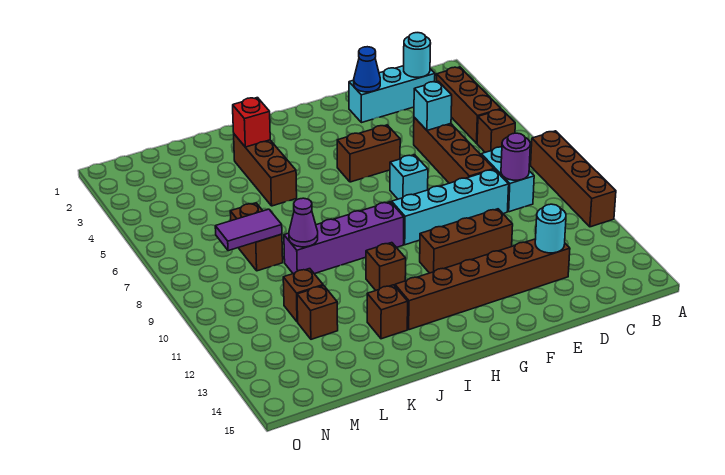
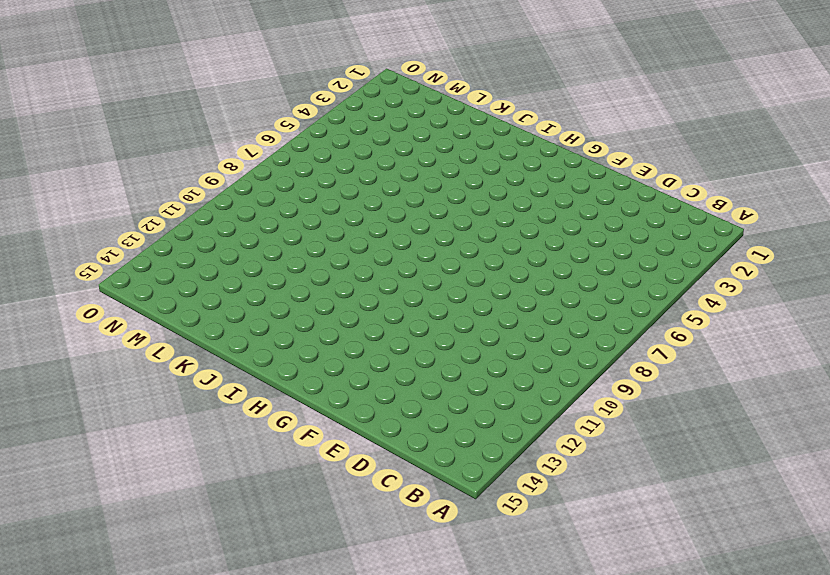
none -> brown brick A8:A11 level 1
none -> brown brick B3:B5 level 1
none -> brown brick B6 level 1

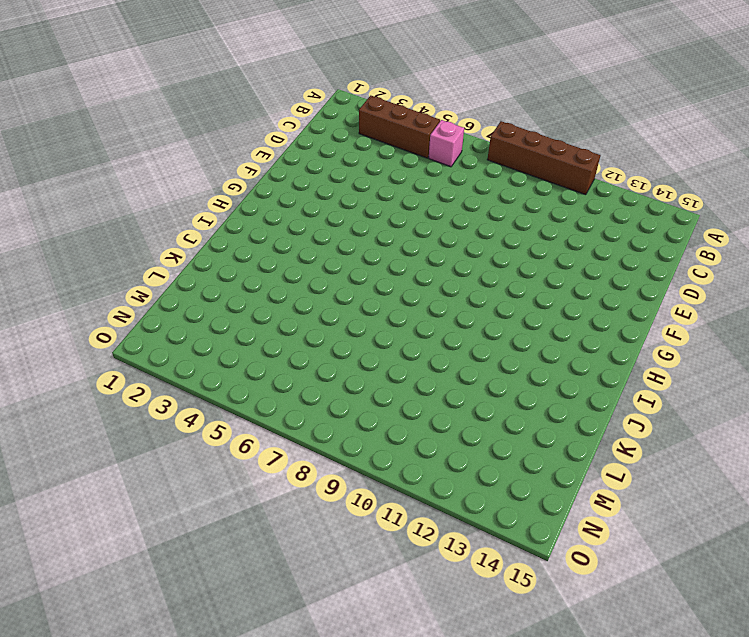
pink brick B6 level 1 -> brown brick B6 level 1
none -> cyan brick C2:E2 level 1
none -> cyan brick C8:C9 level 1
none -> brown brick D5:D8 level 1

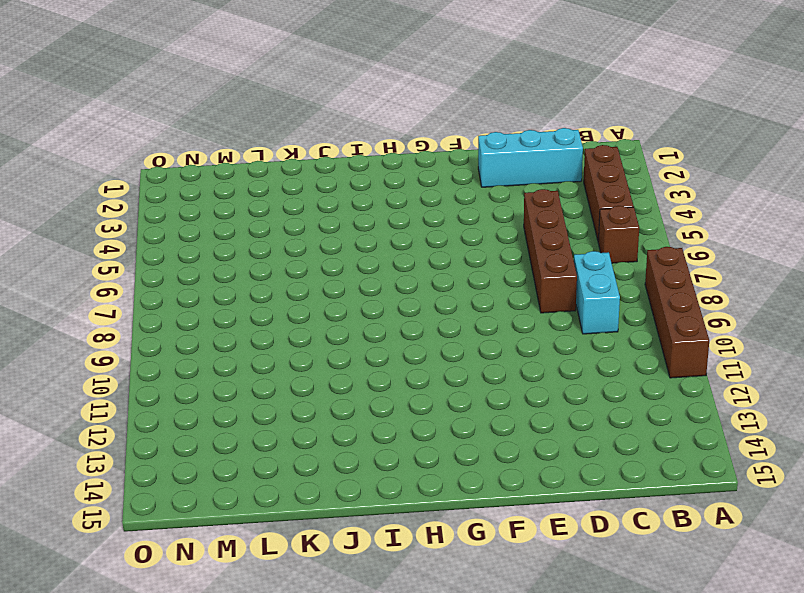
none -> cyan brick D9:G9 level 1
none -> brown brick D13:I13 level 1
none -> brown brick E11:G11 level 1

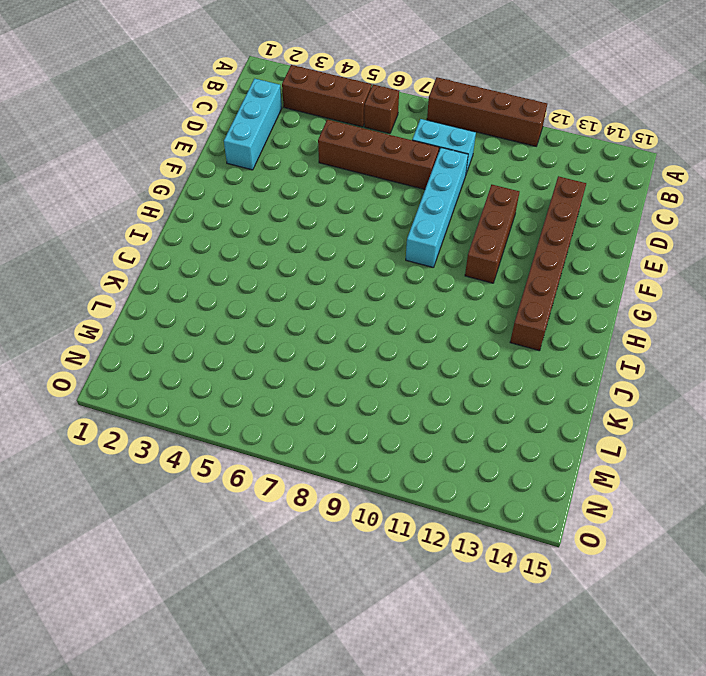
none -> brown brick F5:G5 level 1
none -> cyan brick F7 level 1
none -> purple brick H9:K9 level 1

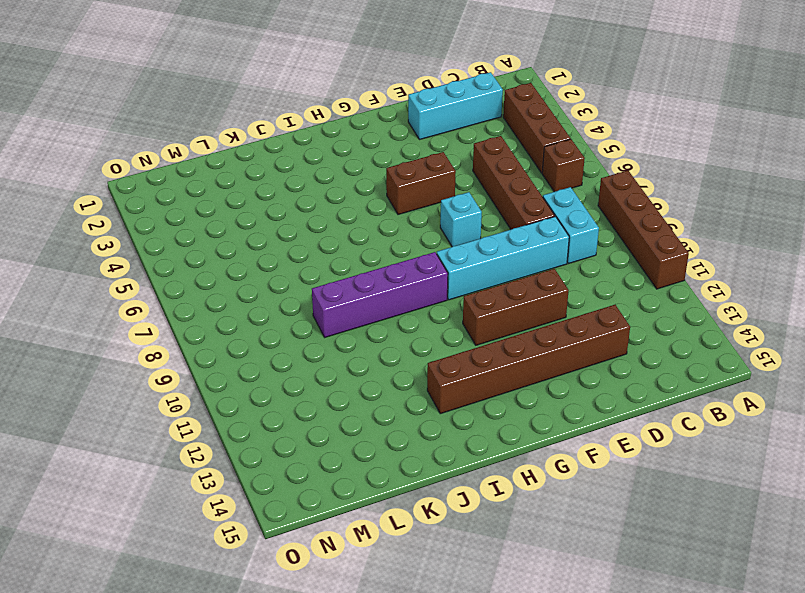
none -> brown brick I11 level 1
none -> brown brick J3:J5 level 1
none -> brown brick J13 level 1

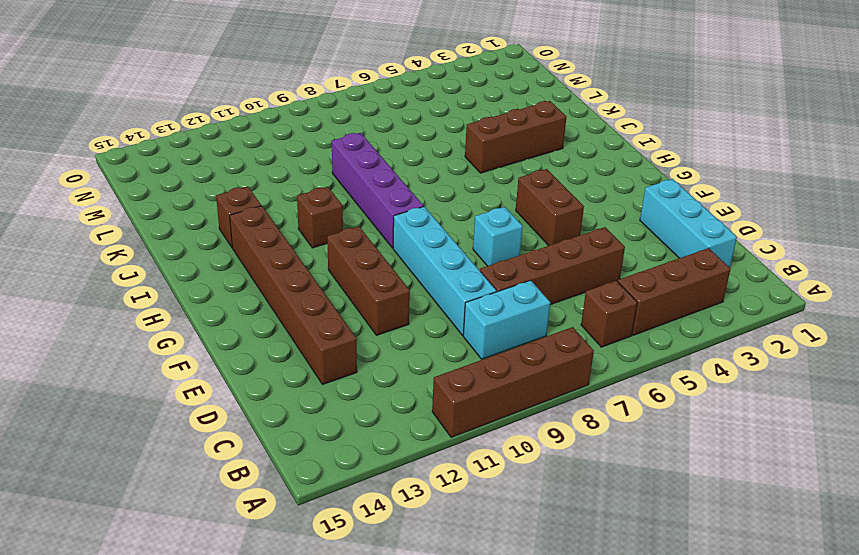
none -> brown brick L7:L8 level 1
none -> brown brick L11 level 1
none -> brown brick L12 level 1

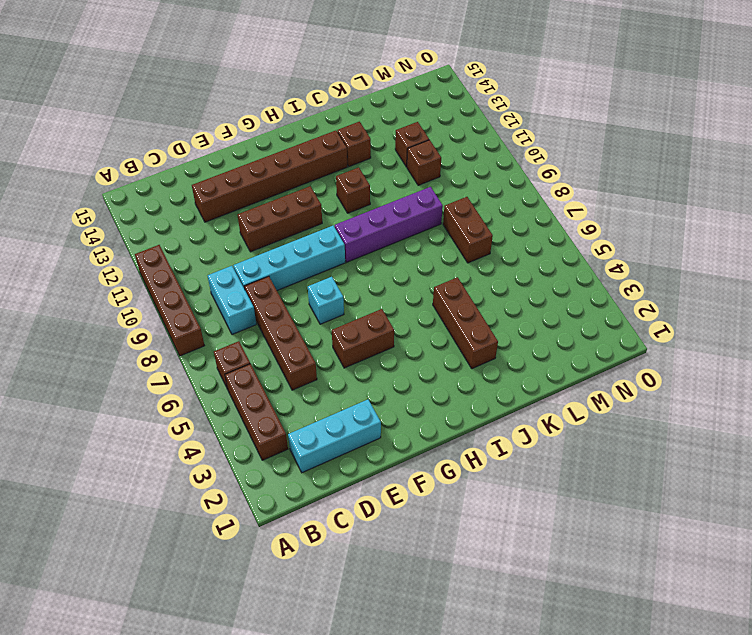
none -> cyan round brick C2 level 2
none -> purple round brick C9 level 2
none -> cyan brick D5 level 2

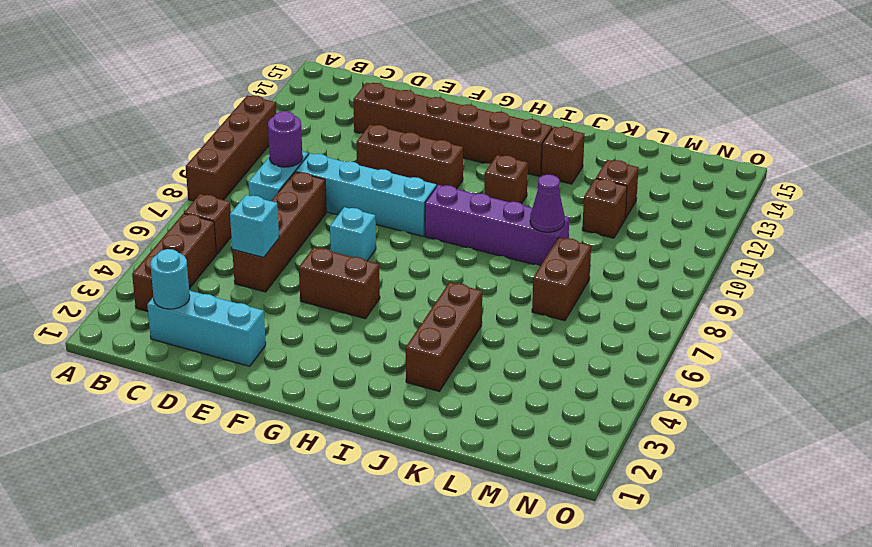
none -> cyan round brick D13 level 2
none -> blue cone E2 level 2
none -> red brick J3 level 2

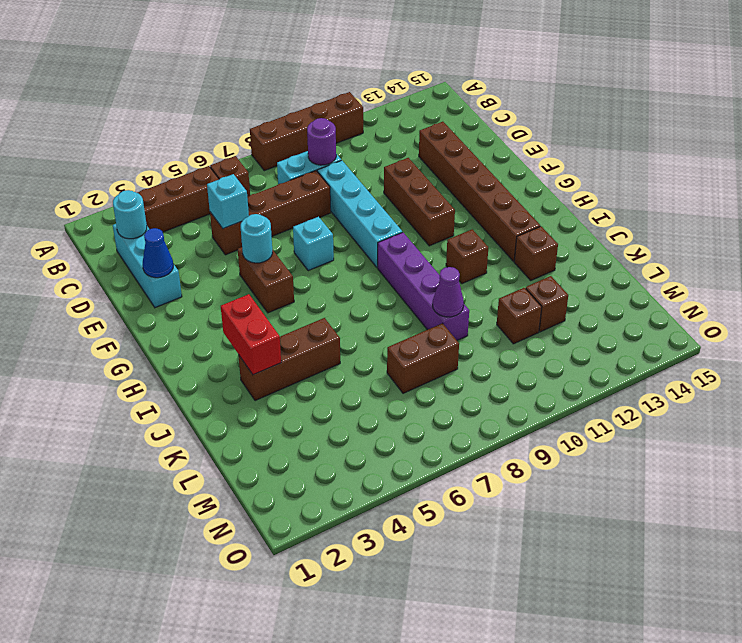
cyan round brick F5 level 2 -> cyan round brick D13 level 2
red brick I3:J3 level 2 -> red brick J3 level 2
none -> purple tile L8:M8 level 2

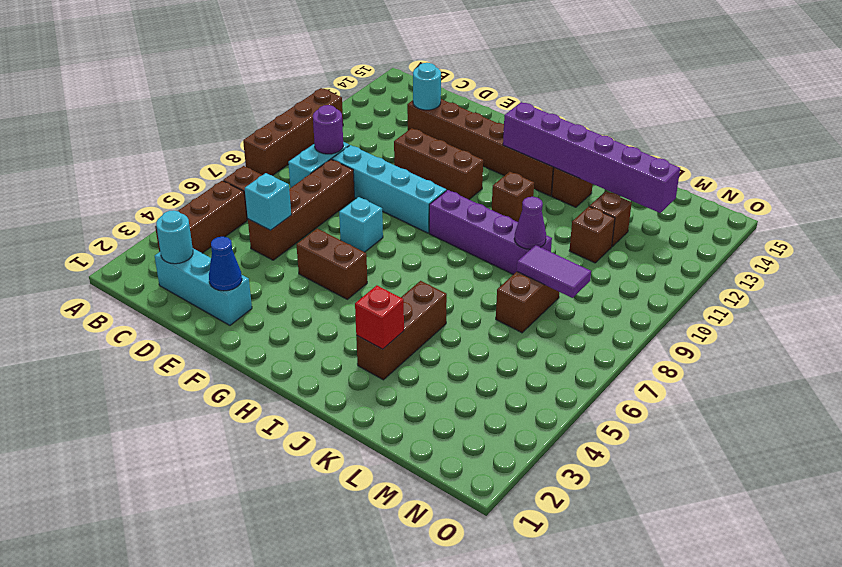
purple brick H13:M13 level 2 -> none

